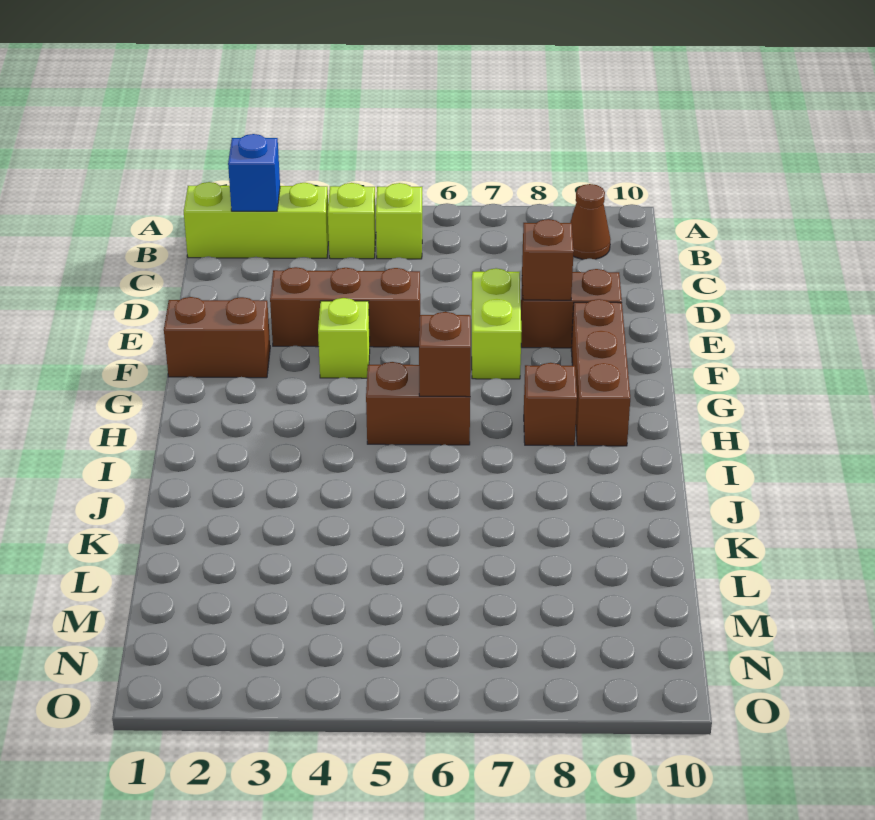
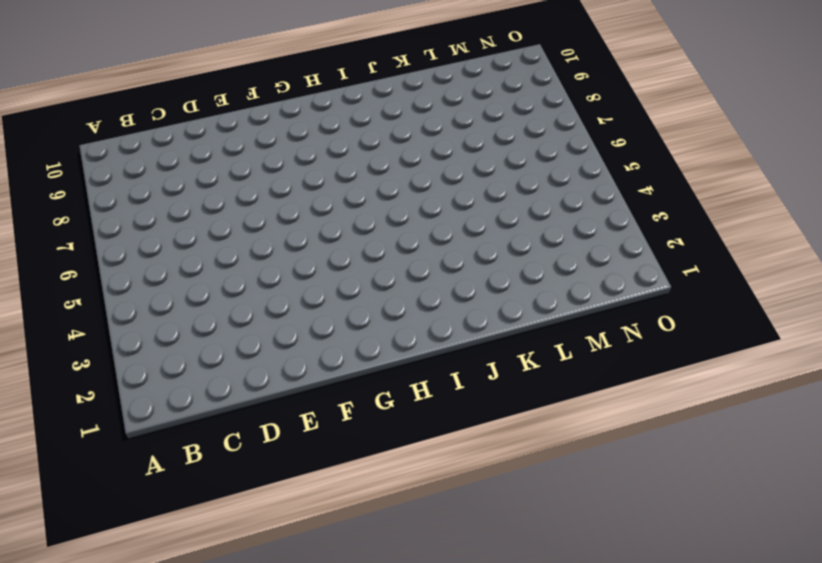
none -> lime brick B1:B3 level 1
none -> lime brick B4 level 1
none -> lime brick B5 level 1

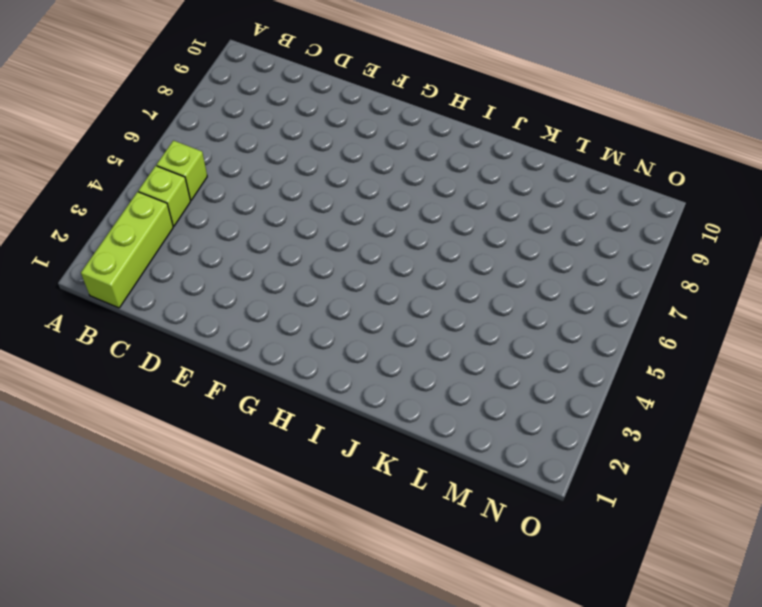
none -> brown cone B9 level 1
none -> brown brick E3:E5 level 1
none -> lime brick E7:F7 level 1

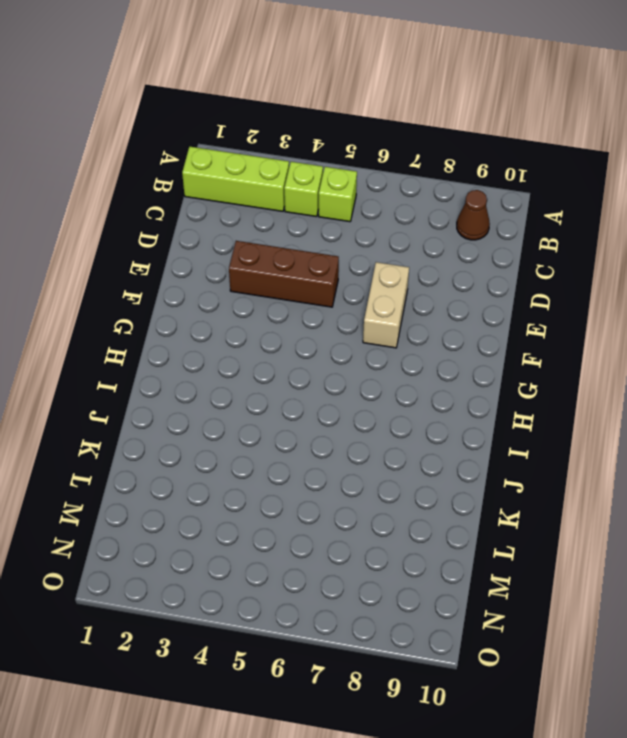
tan brick E7:F7 level 1 -> lime brick E7:F7 level 1
none -> brown brick E8:E9 level 1
none -> brown brick F1:F2 level 1
none -> lime brick F4 level 1

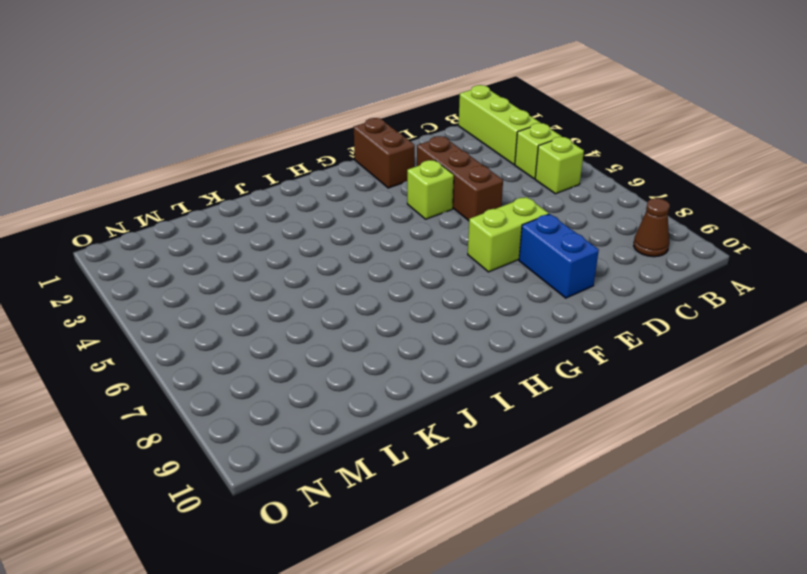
blue brick E8:E9 level 1 -> brown brick E8:E9 level 1
none -> brown brick F9:H9 level 1
none -> brown brick H5:H6 level 1
none -> brown brick H8 level 1

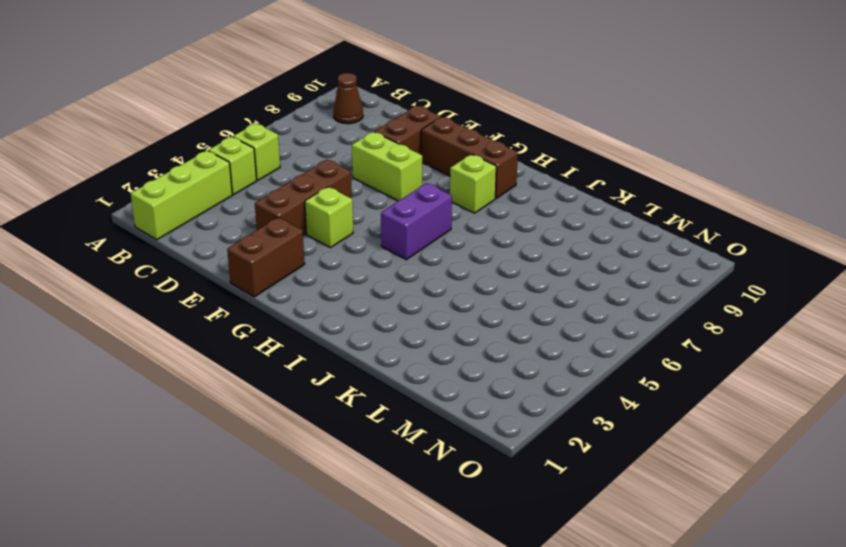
purple brick H5:H6 level 1 -> brown brick H5:H6 level 1
lime brick H8 level 1 -> brown brick H8 level 1
none -> blue brick B2 level 2
none -> brown brick E8 level 2
none -> brown brick H6 level 2

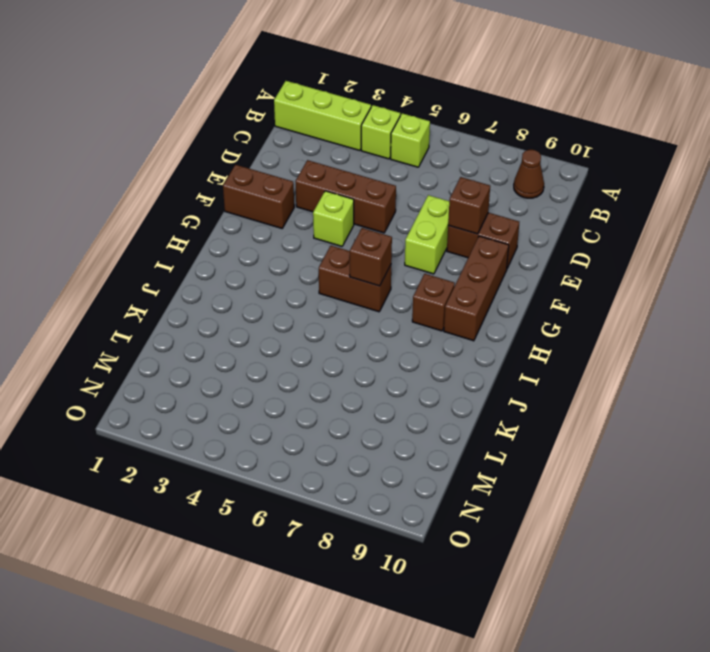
none -> blue brick B2 level 2

